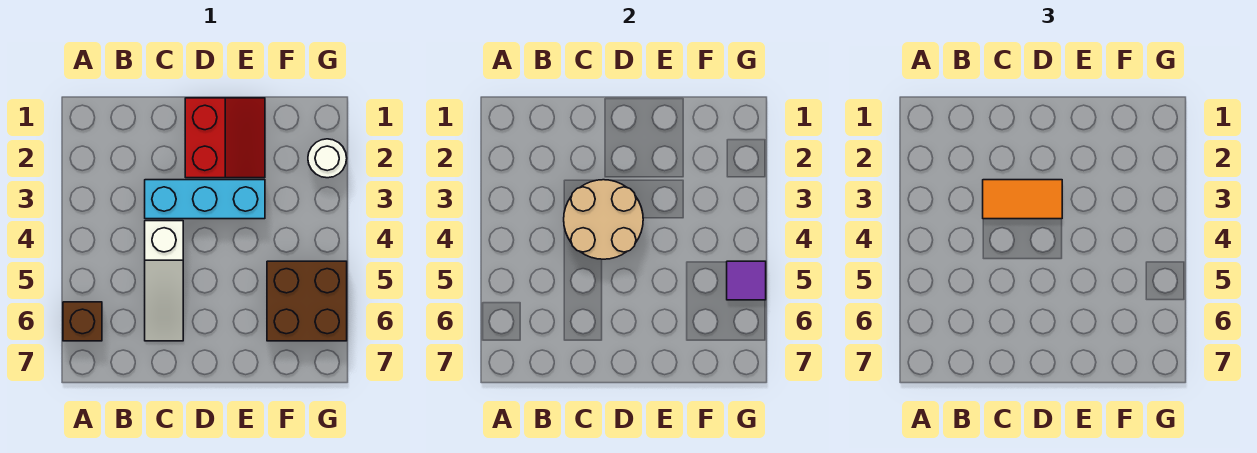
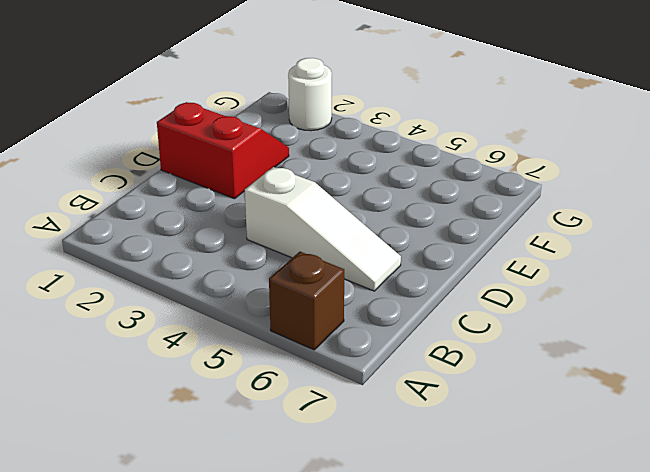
none -> cyan brick C3:E3 level 1
none -> brown brick F5:G6 level 1

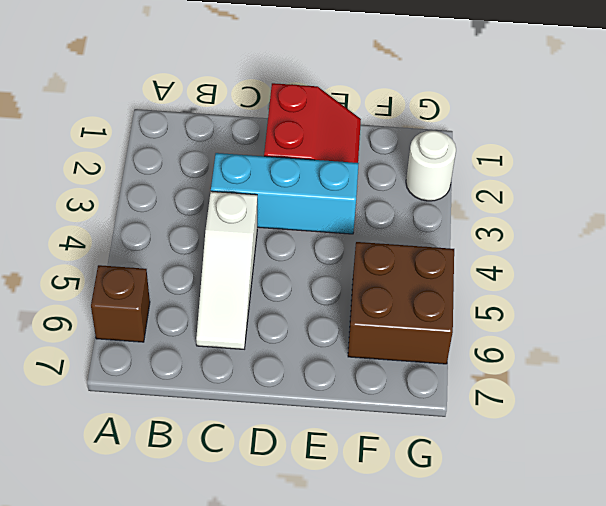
none -> tan round brick C3:D4 level 2
none -> purple tile G5 level 2

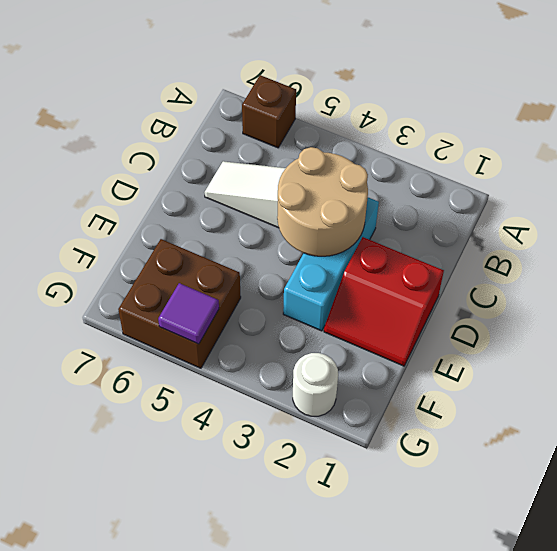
none -> orange tile C3:D3 level 3

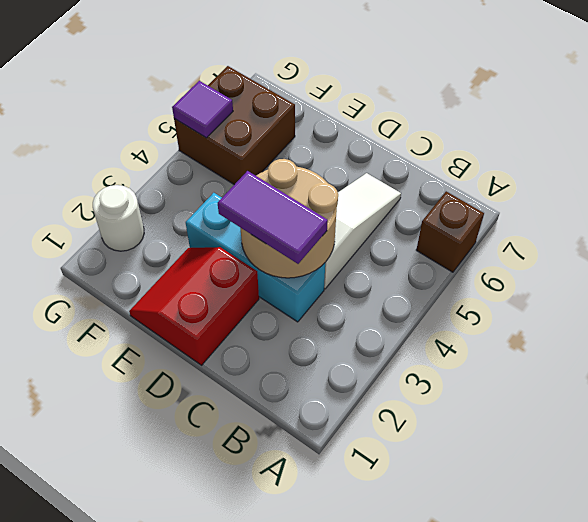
purple tile C3:D3 level 3 -> orange tile C3:D3 level 3

